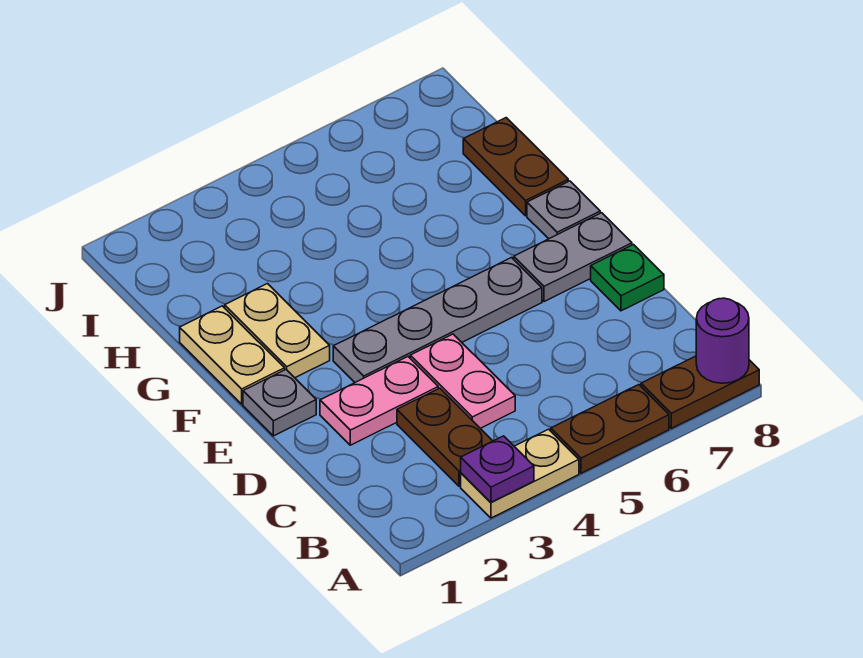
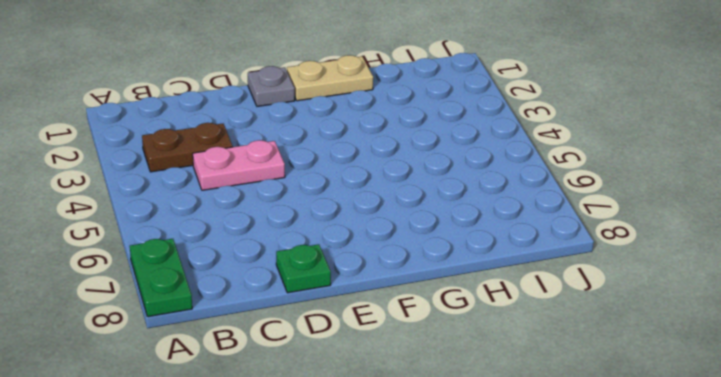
green plate A7:A8 level 1 -> brown plate A7:A8 level 1
none -> tan plate A3:A4 level 1
none -> brown plate A5:A6 level 1
none -> pink plate D2:D3 level 1

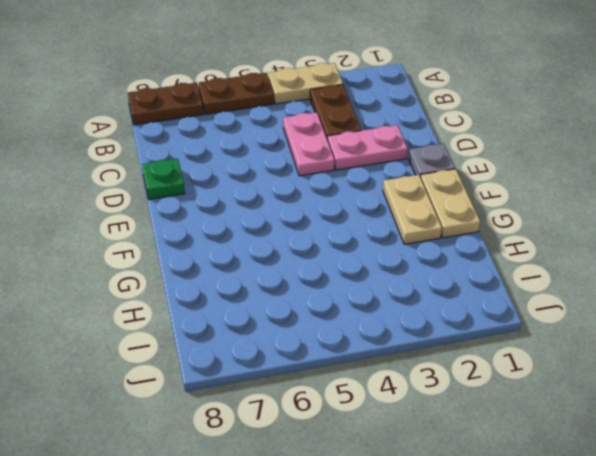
none -> grey plate E3:E6 level 1
none -> grey plate E7:E8 level 1
none -> grey plate F8 level 1

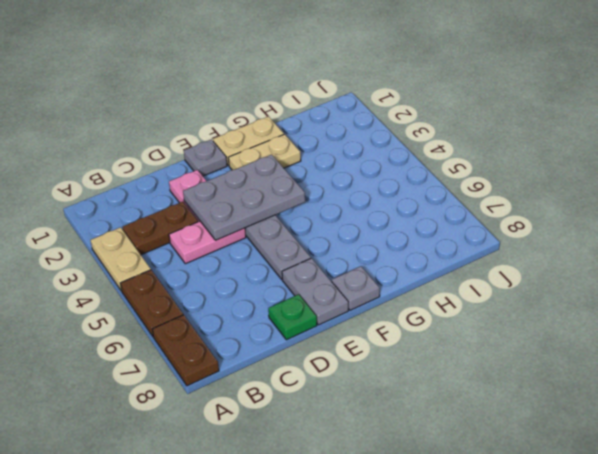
grey plate D3:F4 level 2 -> none
none -> brown plate G8:H8 level 1
none -> purple plate A3 level 2
none -> purple round brick A8 level 2

